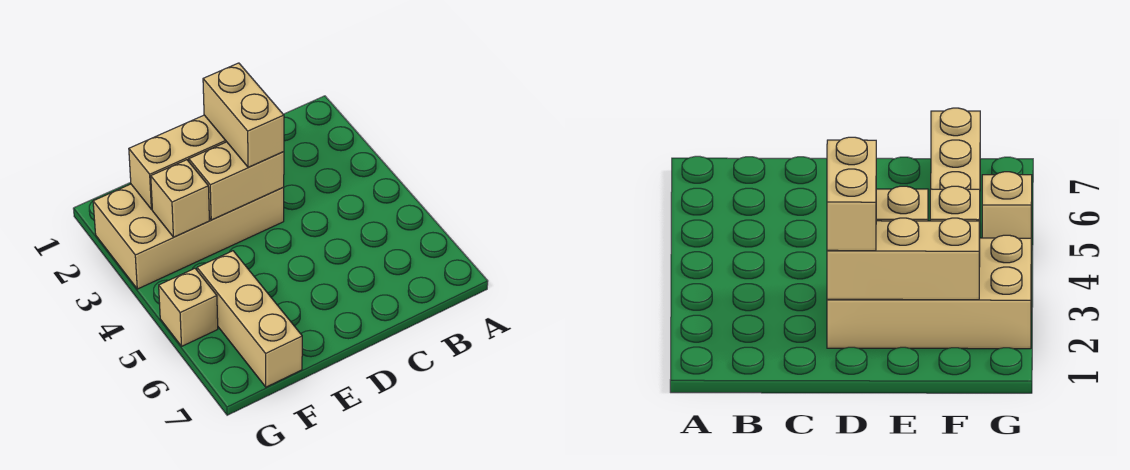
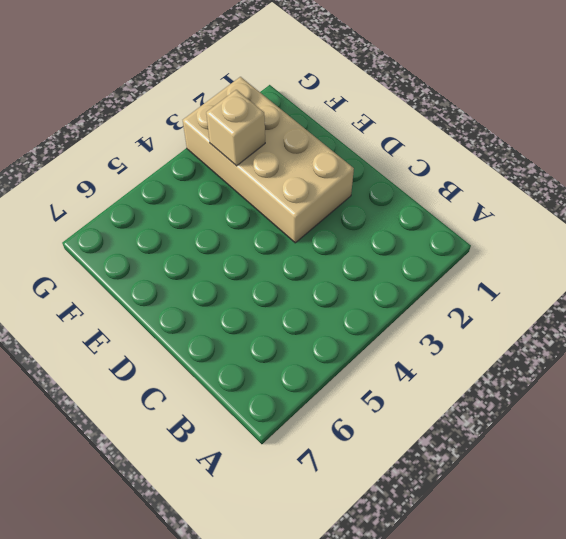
none -> tan brick F5:F7 level 1
none -> tan brick G5 level 1

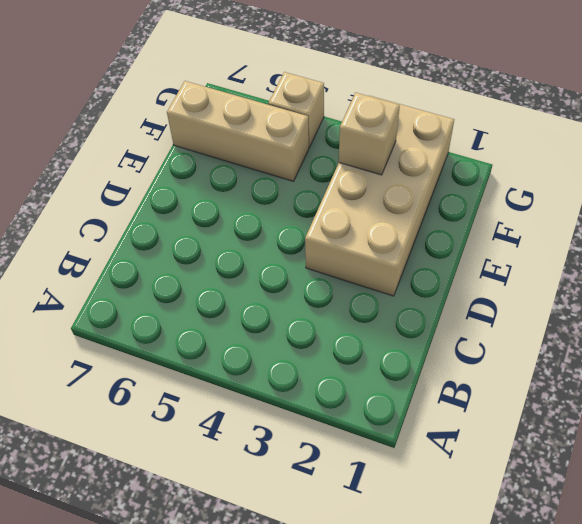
none -> tan brick D2:F2 level 2
none -> tan brick D3:E3 level 2

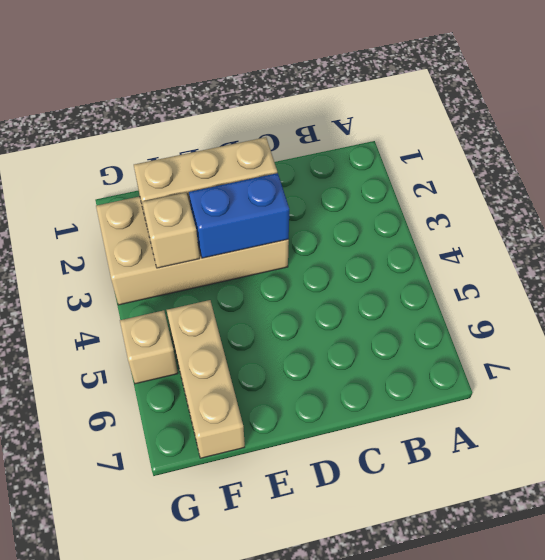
blue brick D3:E3 level 2 -> tan brick D3:E3 level 2
none -> tan brick D2:D3 level 3

